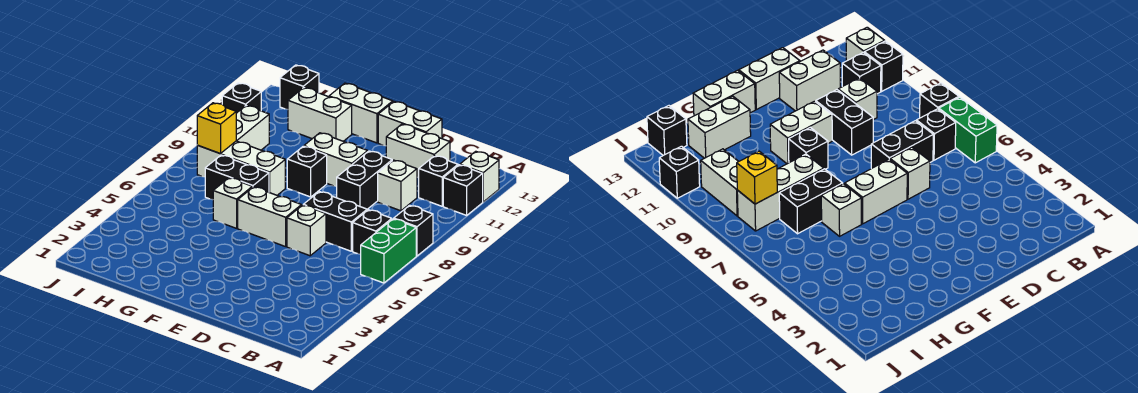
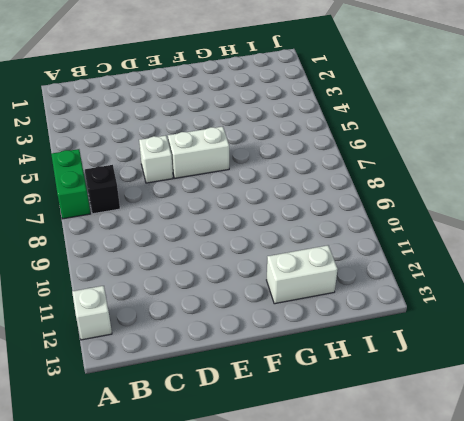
none -> black brick A8 level 1
none -> black brick A11 level 1
none -> black brick B11 level 1

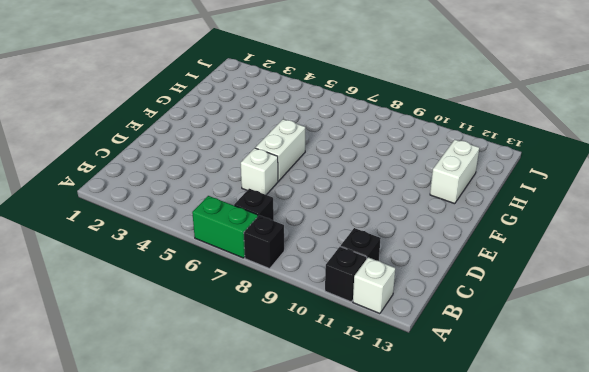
none -> black brick C7:D7 level 1
none -> white brick C10 level 1
none -> white brick C12:D12 level 1

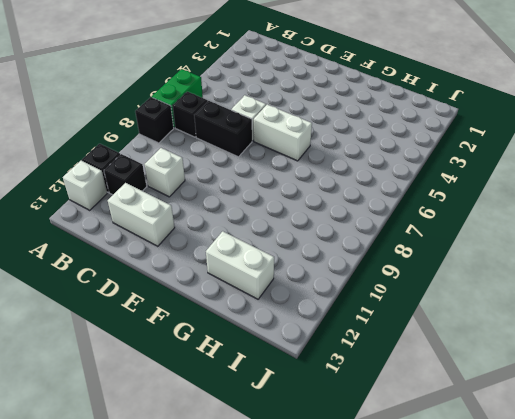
none -> black brick D9:D10 level 1
none -> white brick D13:E13 level 1
none -> white brick E10:F10 level 1

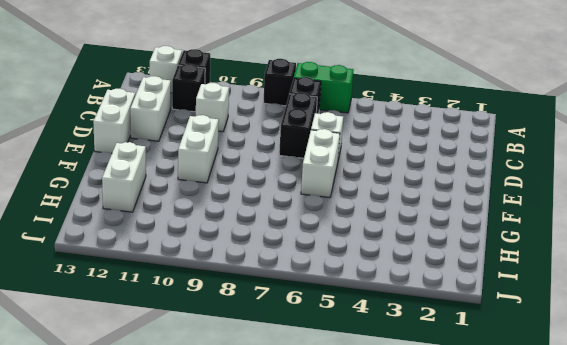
none -> black brick D9:D10 level 1
none -> black brick F9 level 1
none -> white brick F13:G13 level 1

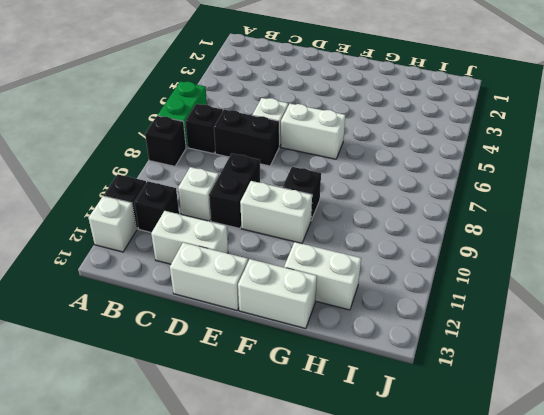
none -> white brick G6 level 1
none -> black brick G7:H7 level 1
none -> white brick G8:I8 level 1

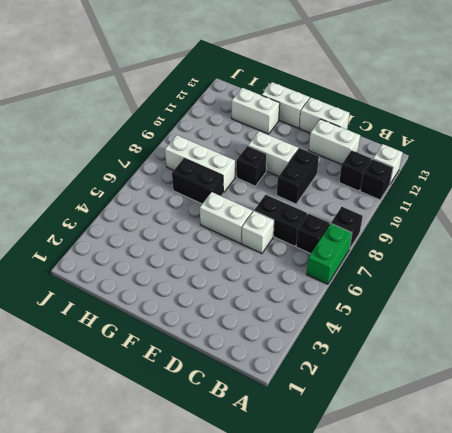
none -> white brick C10 level 1
none -> white brick G6 level 1
none -> white brick I9:I10 level 1

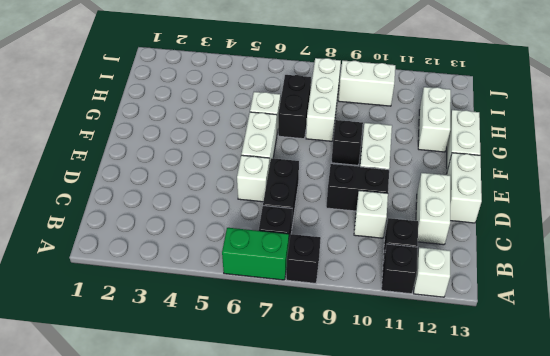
none -> black brick I13 level 1
none -> black brick J11 level 1
none -> yellow brick I8 level 2

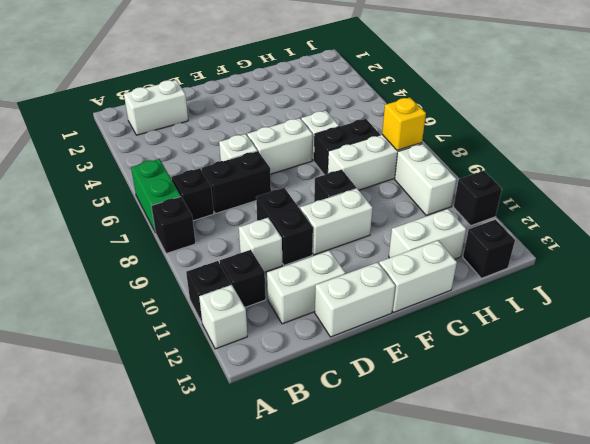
white brick B2:C2 level 1 -> none

